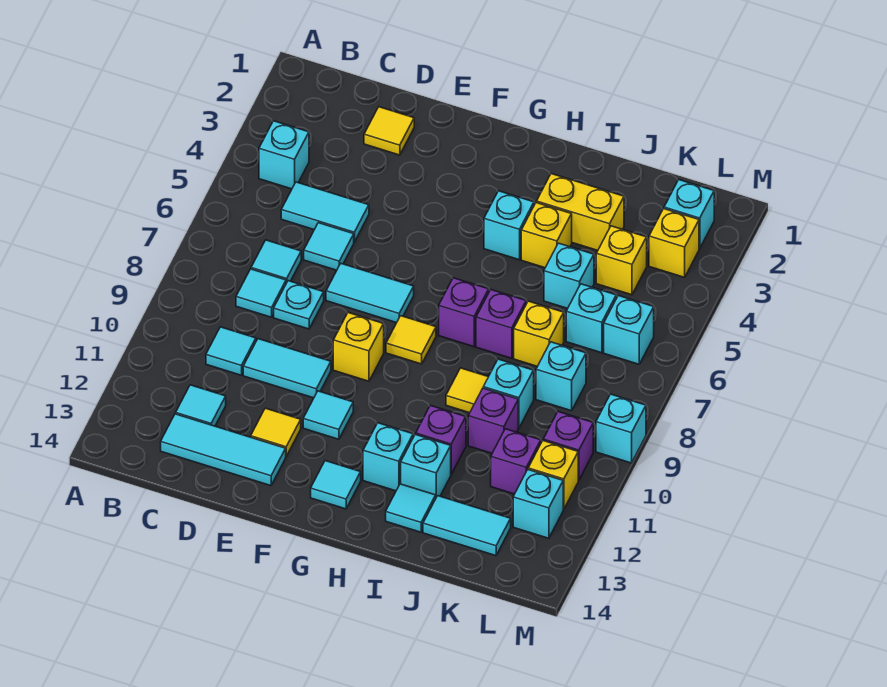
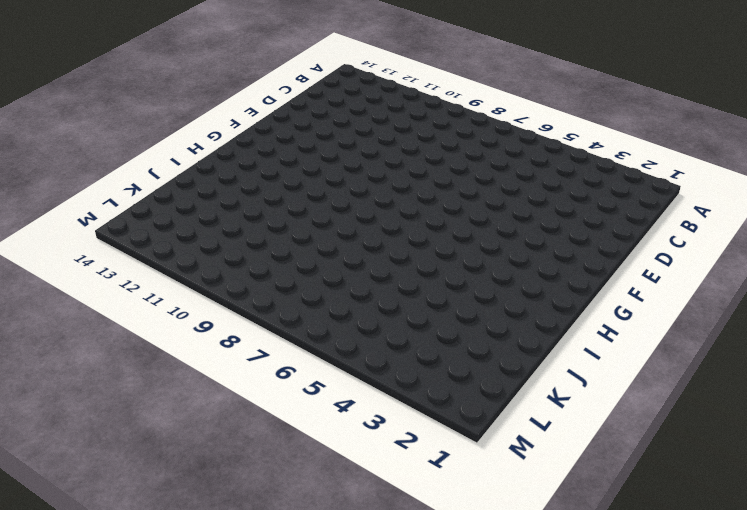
none -> cyan brick B4 level 1
none -> cyan tile C5:D5 level 1
none -> cyan tile C7 level 1
none -> cyan tile C8 level 1

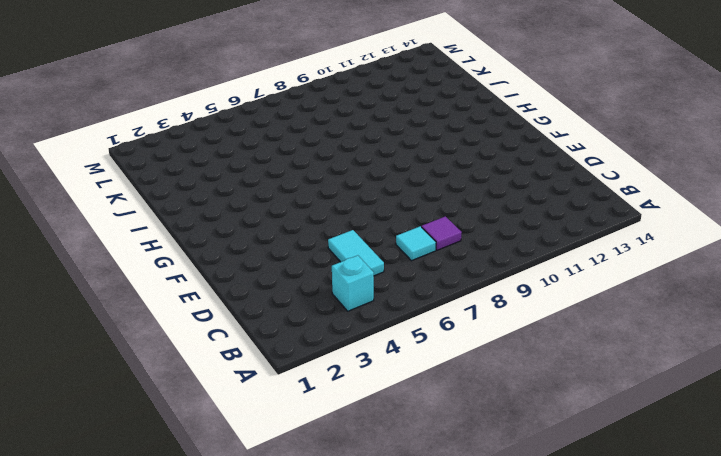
purple tile C8 level 1 -> cyan tile C8 level 1
none -> cyan tile C10 level 1
none -> cyan tile C12 level 1
none -> cyan tile C13:E13 level 1
none -> yellow tile D2 level 1

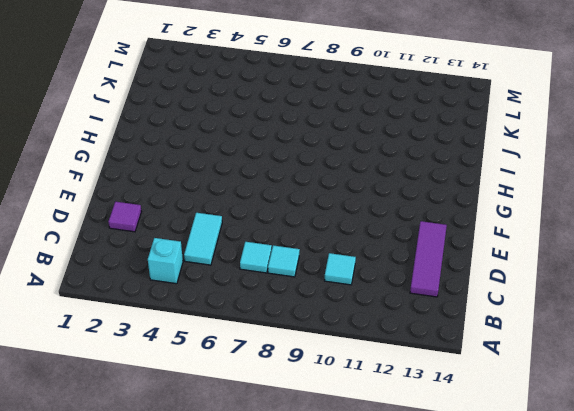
purple tile C13:E13 level 1 -> cyan tile C13:E13 level 1
purple tile D2 level 1 -> yellow tile D2 level 1
none -> cyan tile C12 level 1
none -> cyan tile D6 level 1
none -> cyan plate D8 level 1
none -> cyan tile D10:E10 level 1

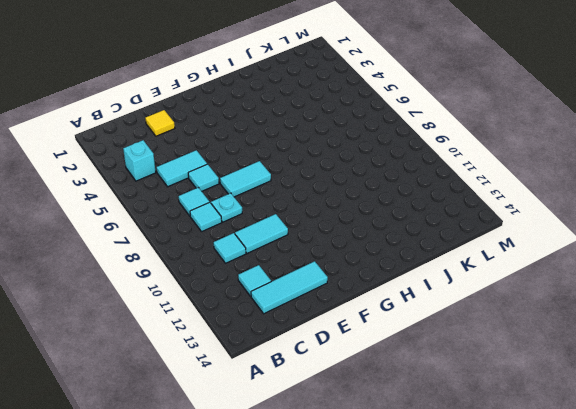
none -> yellow tile E12 level 1
none -> yellow brick F9 level 1
none -> cyan tile F11 level 1
none -> yellow tile G8 level 1

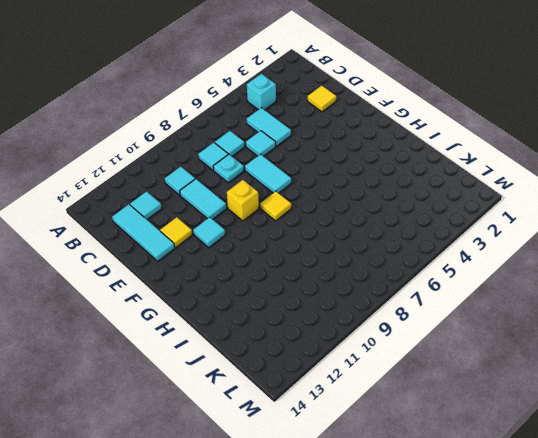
none -> cyan tile G13 level 1
none -> cyan brick H4 level 1
none -> purple brick H7 level 1
none -> cyan brick H12 level 1

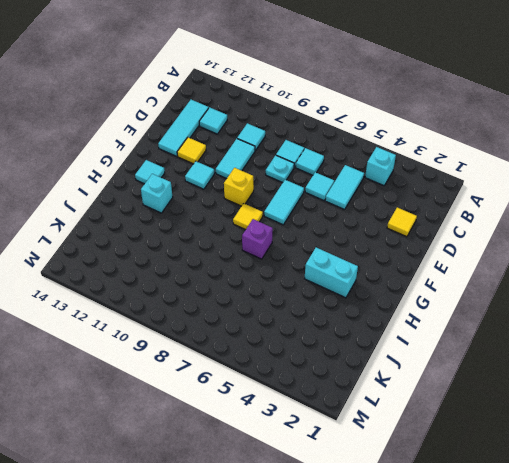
cyan brick H3:H4 level 1 -> cyan brick H4 level 1
none -> yellow brick I3:J3 level 1
none -> yellow brick I4 level 1
none -> purple brick I7 level 1
none -> yellow tile I9 level 1

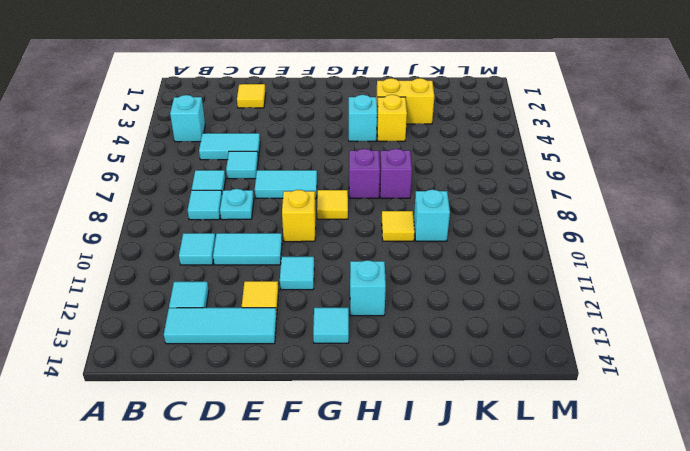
none -> purple brick I11 level 1
none -> cyan brick I12 level 1
none -> cyan tile I13 level 1
none -> cyan brick J5 level 1

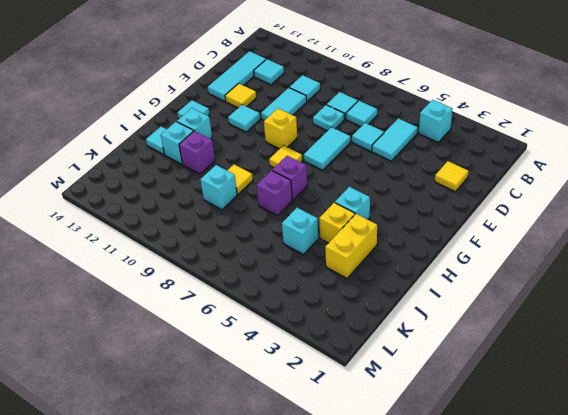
none -> yellow brick J7 level 1
none -> purple brick J10 level 1
none -> cyan tile J13:K13 level 1
none -> yellow brick K4 level 1

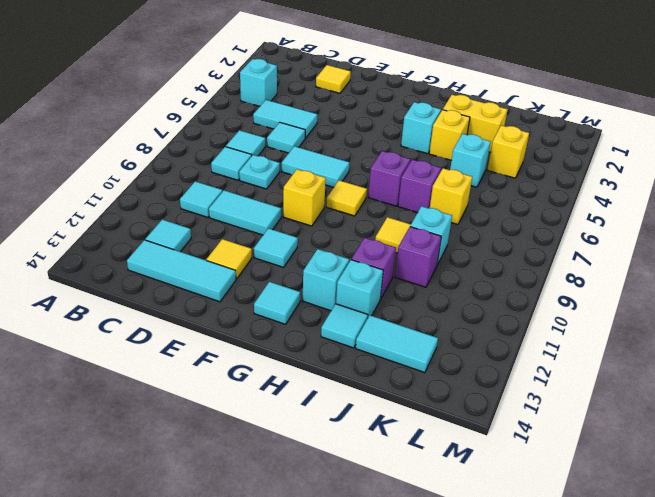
none -> cyan brick K6 level 1
none -> cyan brick K8 level 1
none -> purple brick K11 level 1
none -> cyan brick L2 level 1

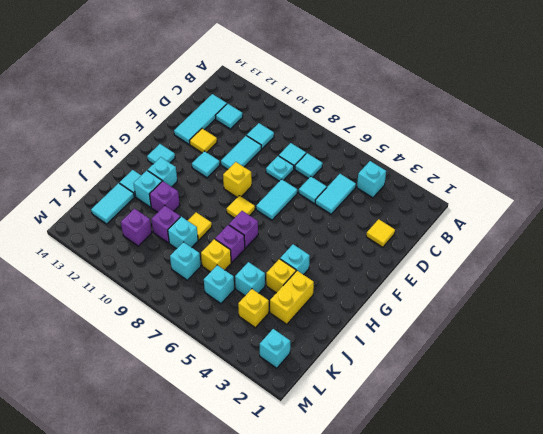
none -> yellow brick L3 level 1
none -> cyan brick L6 level 1
none -> purple brick L10 level 1
none -> yellow brick L11 level 1

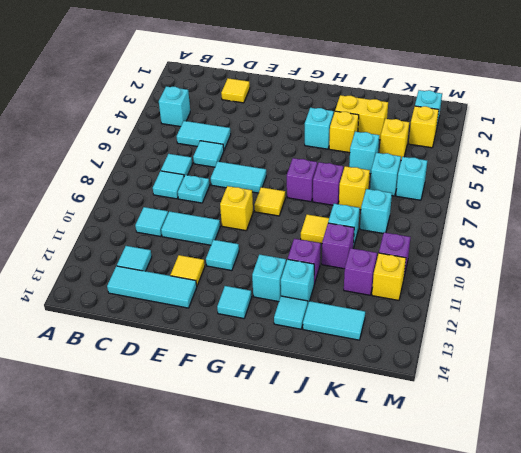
none -> cyan brick L12 level 1
none -> cyan brick M9 level 1

